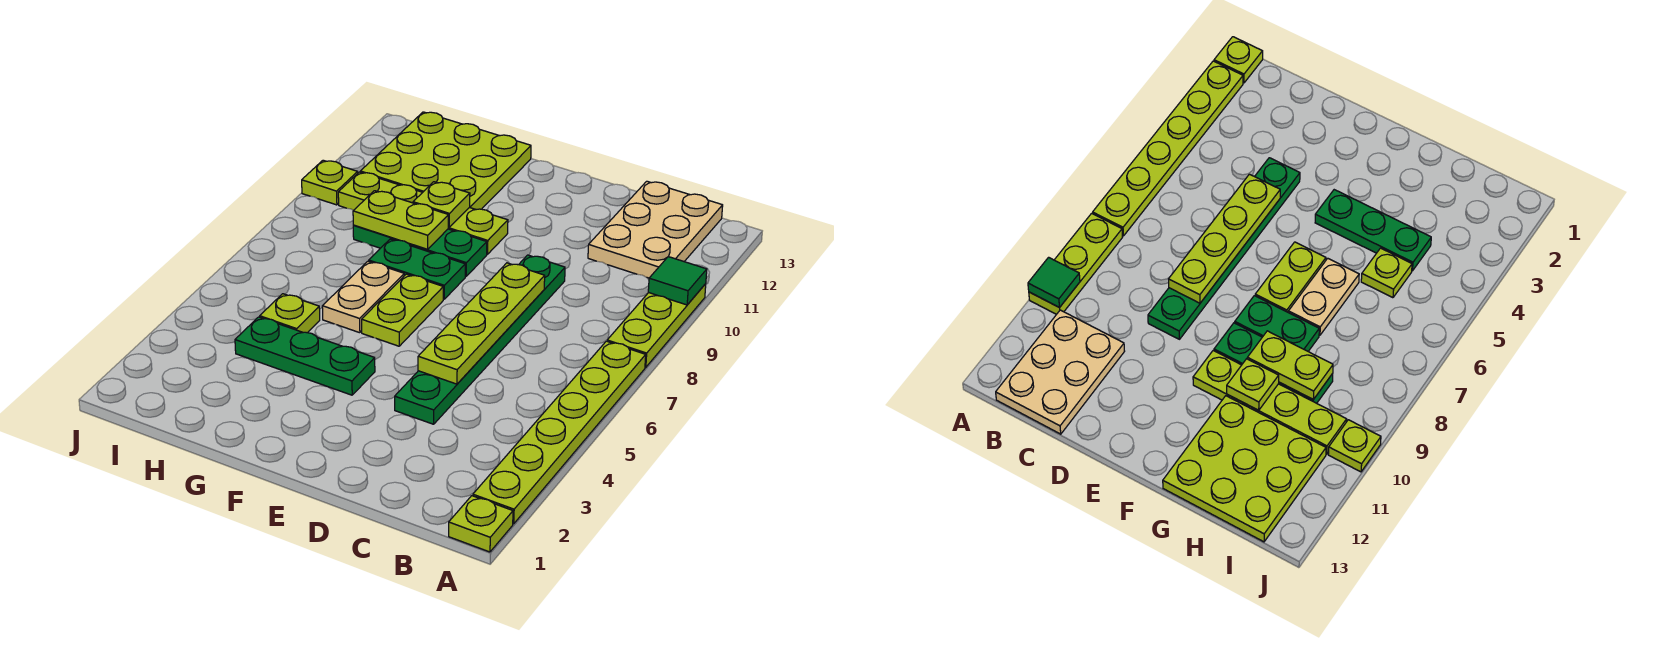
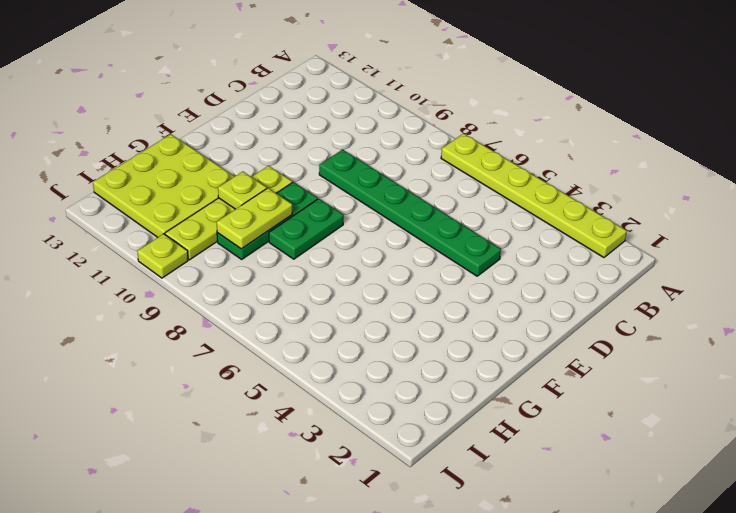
none -> lime plate A1 level 1
none -> lime plate A8:A10 level 1
none -> tan plate B11:C13 level 1

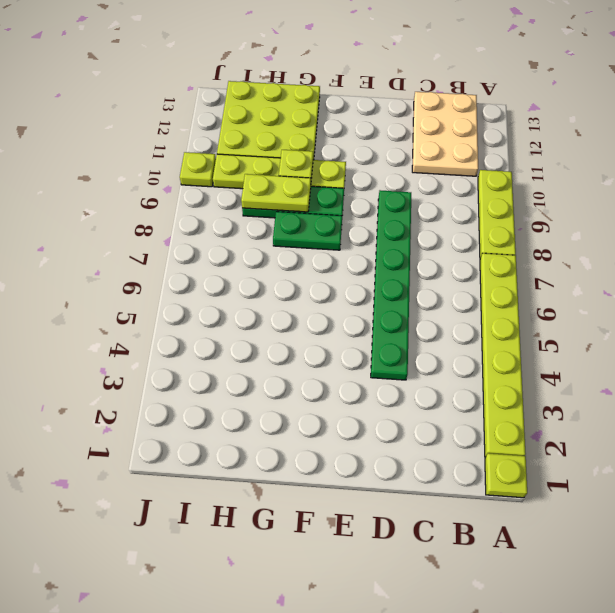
none -> green plate F4:H4 level 1
none -> lime plate F6:F7 level 1
none -> tan plate G6:G7 level 1

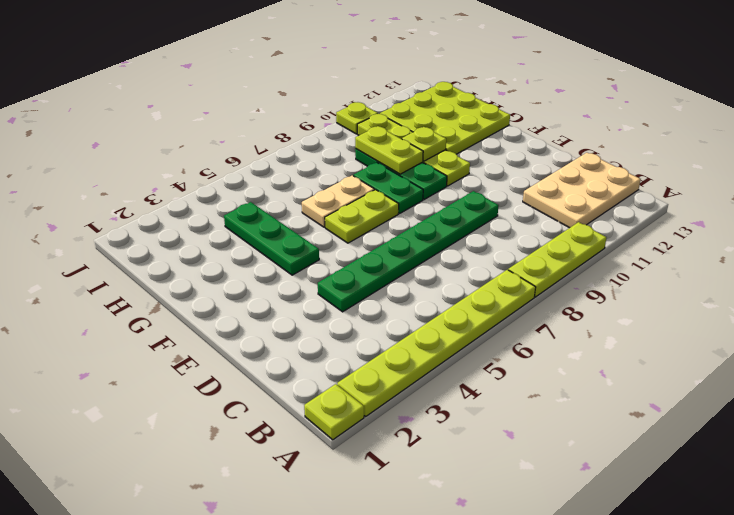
none -> lime plate H5 level 1
none -> green tile A10 level 2
none -> lime plate D5:D8 level 2

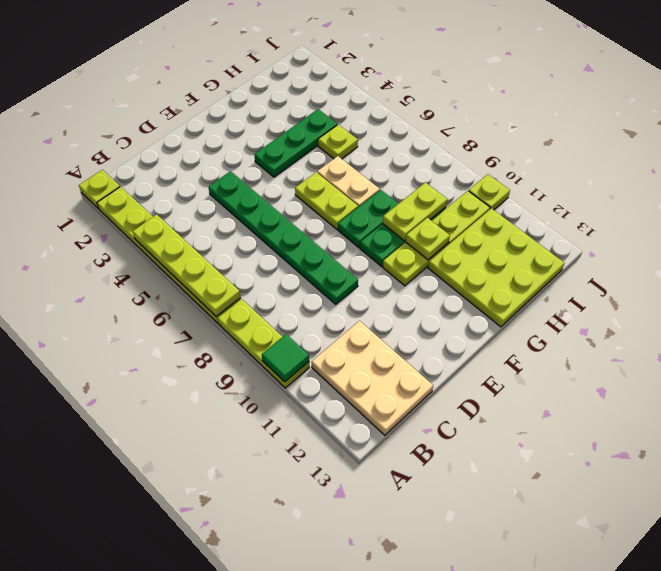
lime plate A4:A7 level 2 -> lime plate D5:D8 level 2

